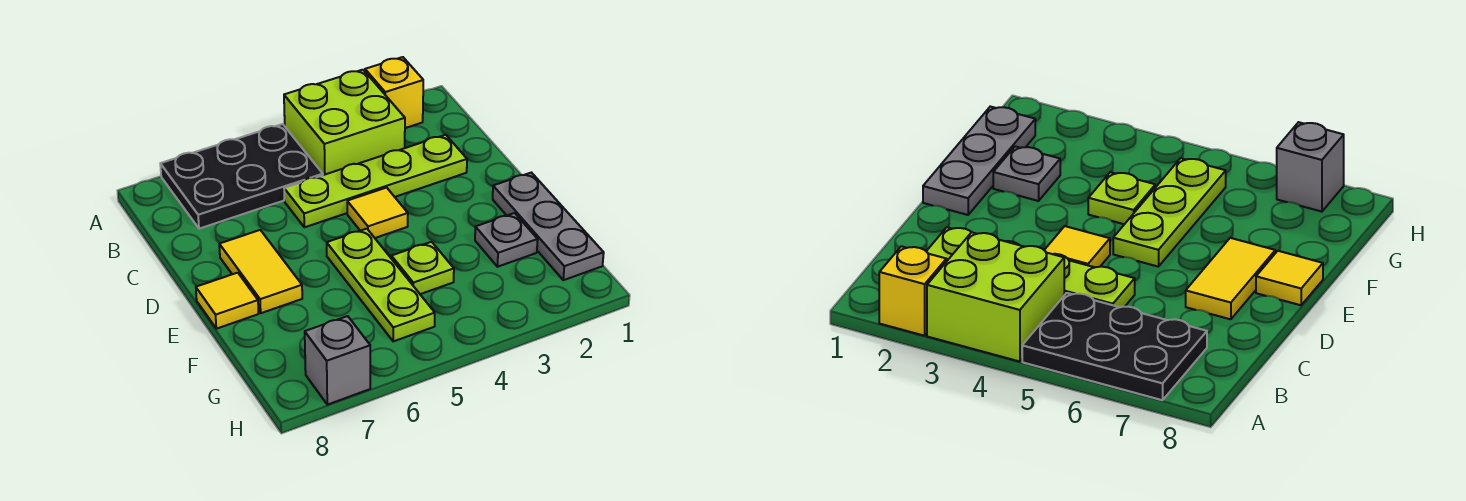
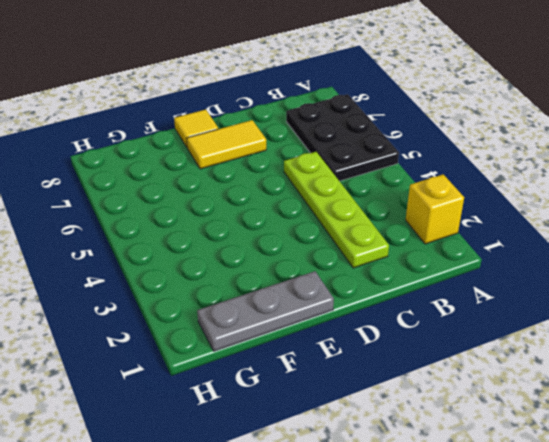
none -> lime brick A3:B4 level 1
none -> yellow tile D4 level 1
none -> lime plate E5:G5 level 1

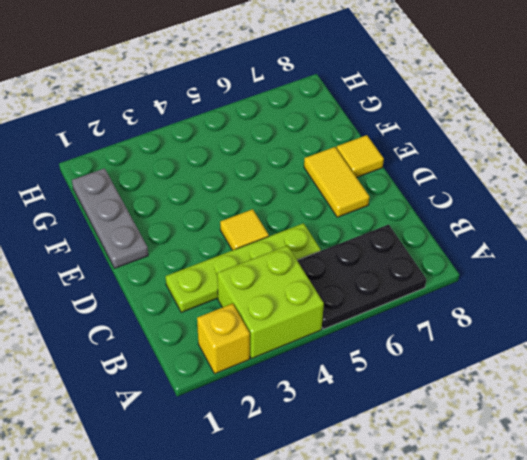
none -> lime plate E5:G5 level 1
none -> grey plate F2 level 1
none -> lime plate F4 level 1

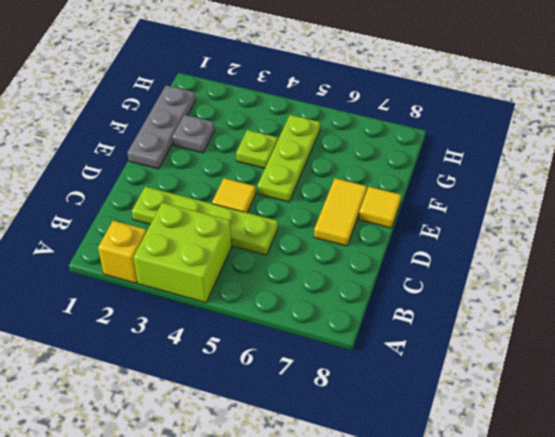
none -> black plate A5:B7 level 1
none -> grey brick H7 level 1

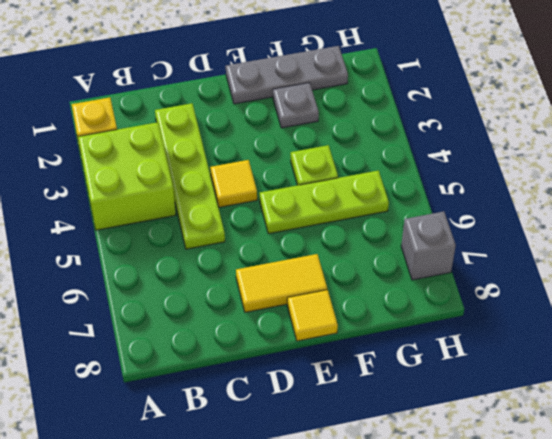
none -> black plate A5:B7 level 1

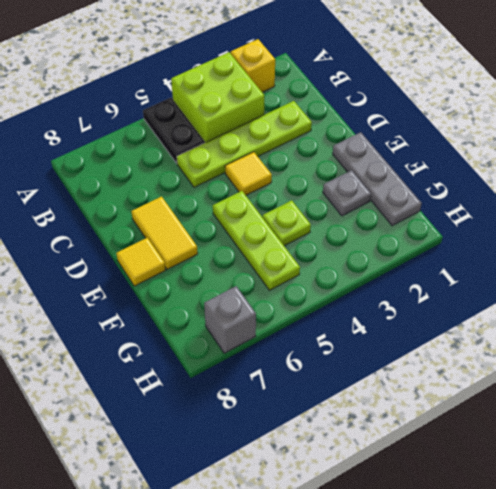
black plate A5:B5 level 1 -> black plate A5:B7 level 1

